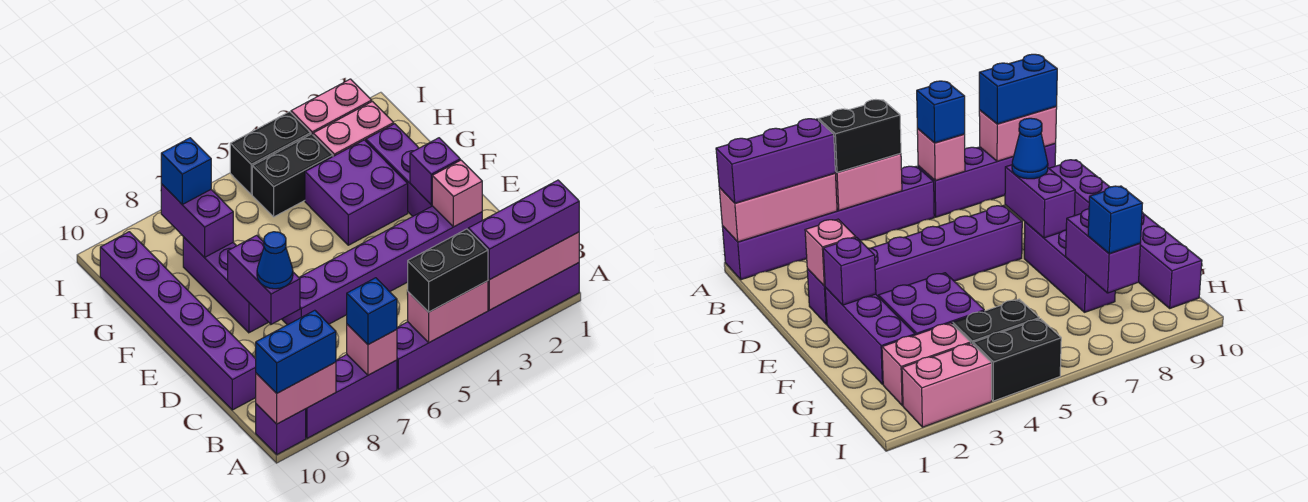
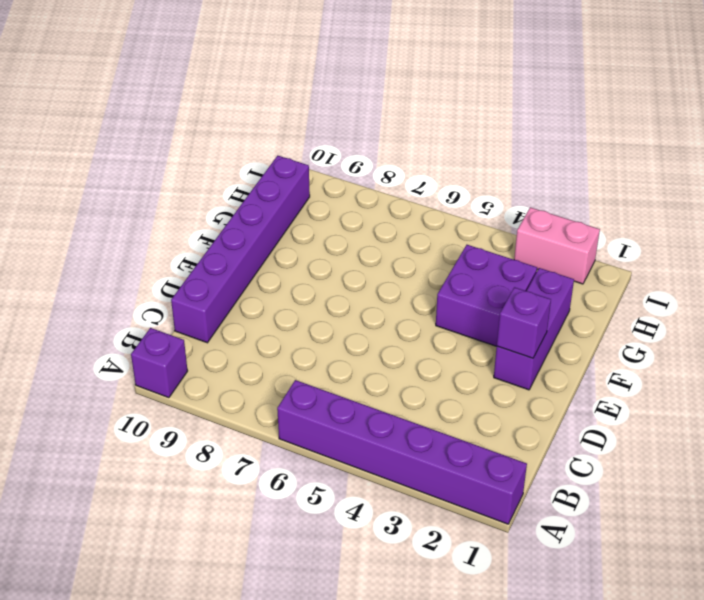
none -> purple brick A7:A9 level 1
none -> purple brick D2:D7 level 1
none -> purple brick E8:G8 level 1

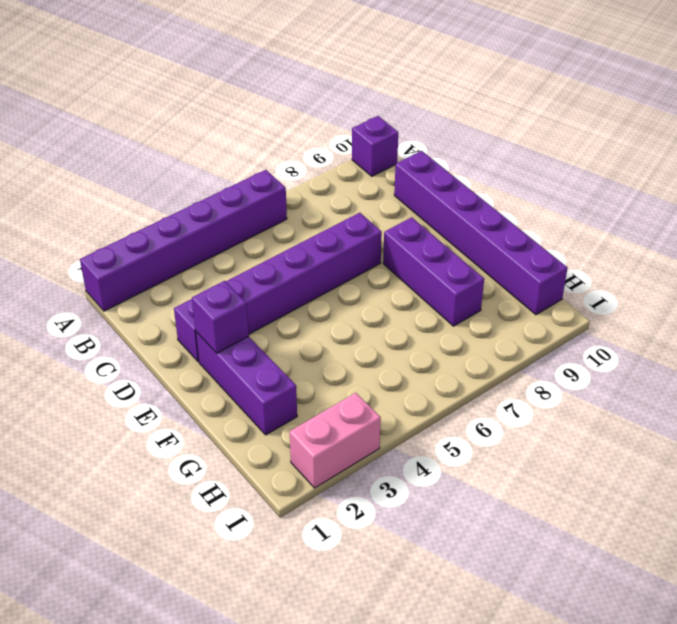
none -> purple brick A7:A9 level 1
none -> purple brick F3:G4 level 1
none -> pink brick H2:H3 level 1

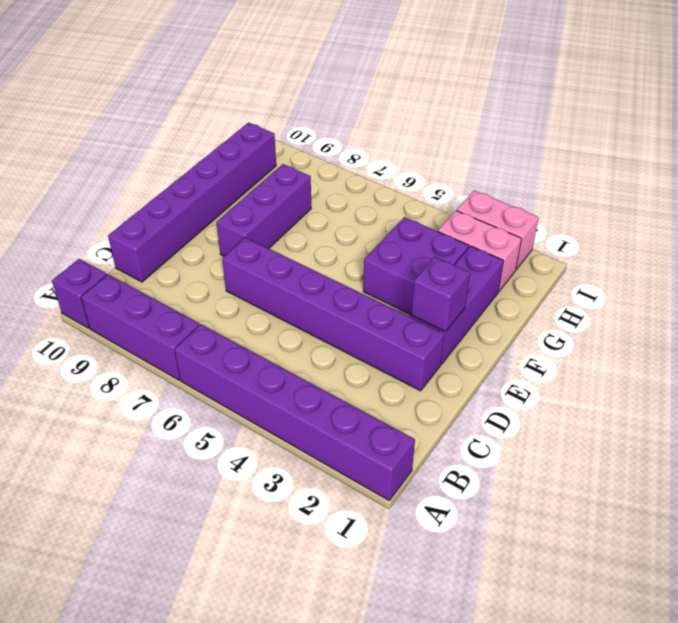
none -> black brick H4:H5 level 1
none -> black brick I4:I5 level 1
none -> pink brick A1:A3 level 2

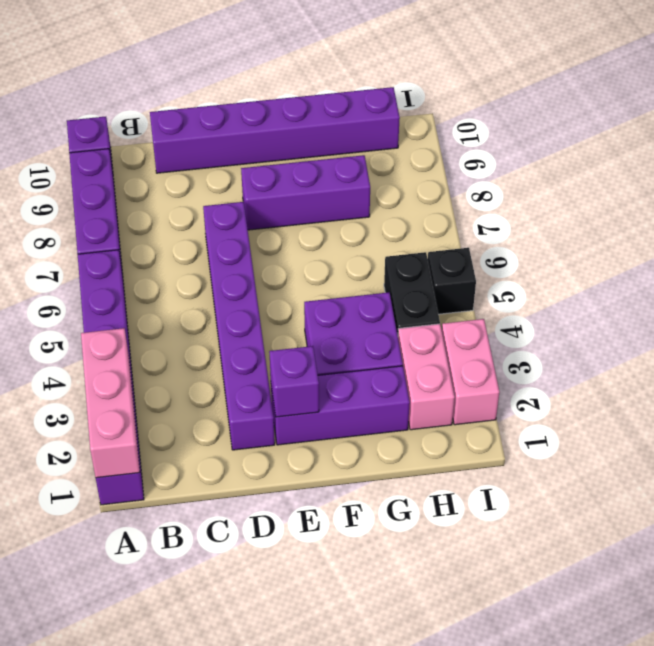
black brick I5 level 1 -> black brick I4:I5 level 1
none -> pink brick A4:A5 level 2
none -> pink brick A7 level 2
none -> pink brick A9:A10 level 2

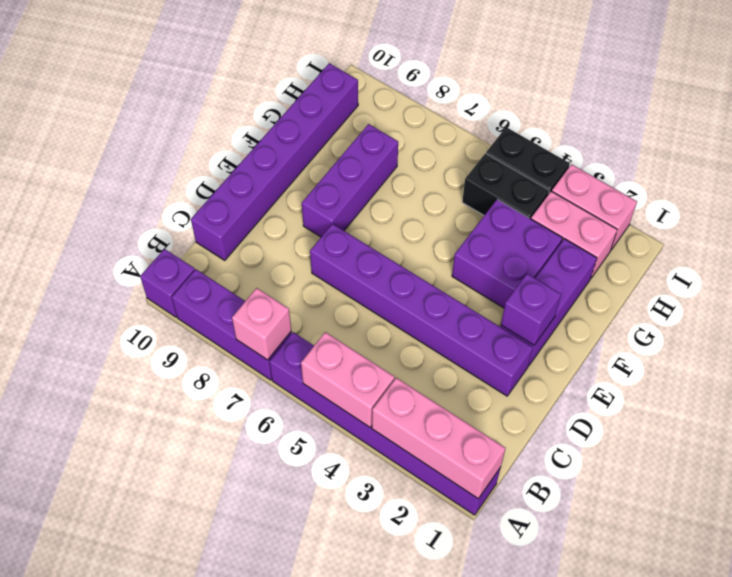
none -> pink brick A9:A10 level 2
none -> pink brick D2 level 2
none -> purple brick D8:E8 level 2

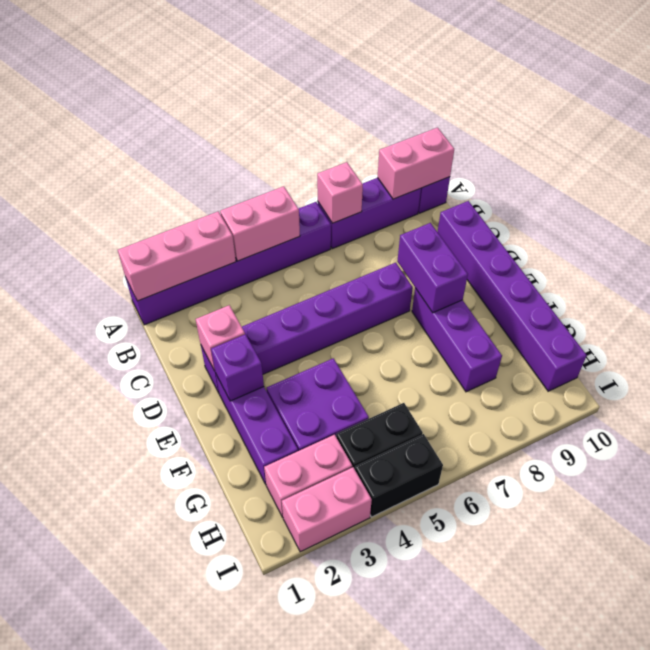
none -> purple brick G8:H8 level 2
none -> purple brick A1:A3 level 3
none -> black brick A4:A5 level 3

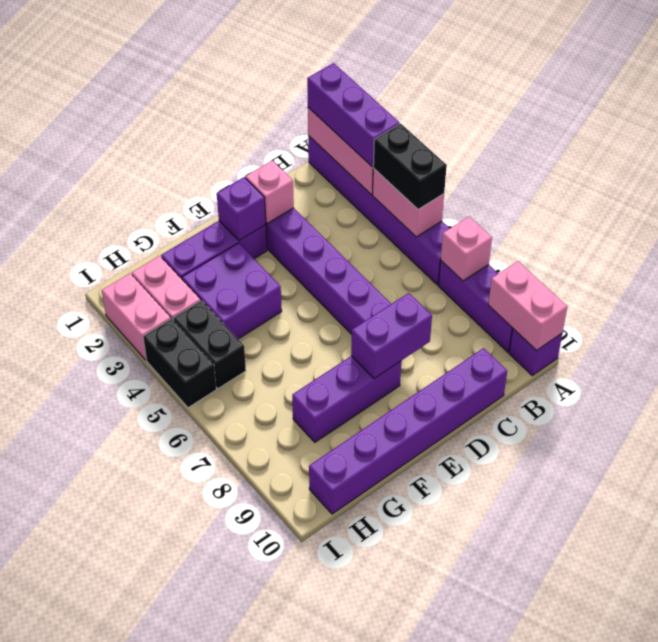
none -> purple brick G8:H8 level 2
none -> blue brick A7 level 3
none -> blue brick A9:A10 level 3

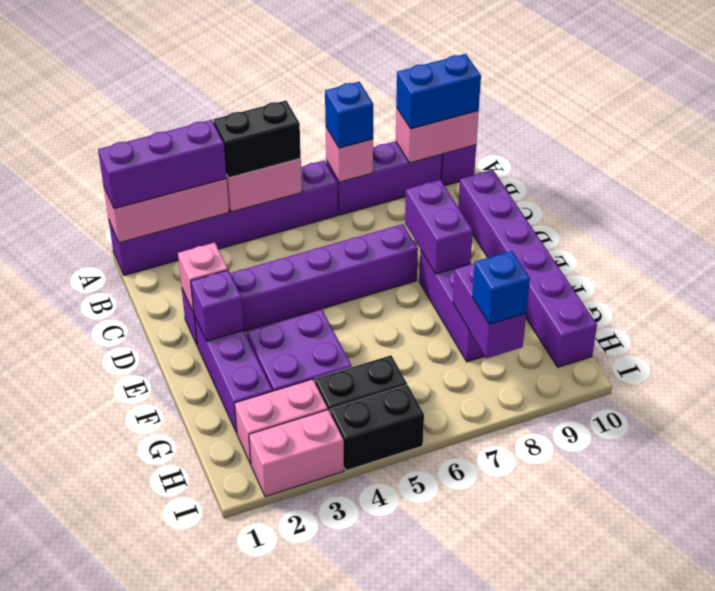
none -> blue cone D8 level 3

